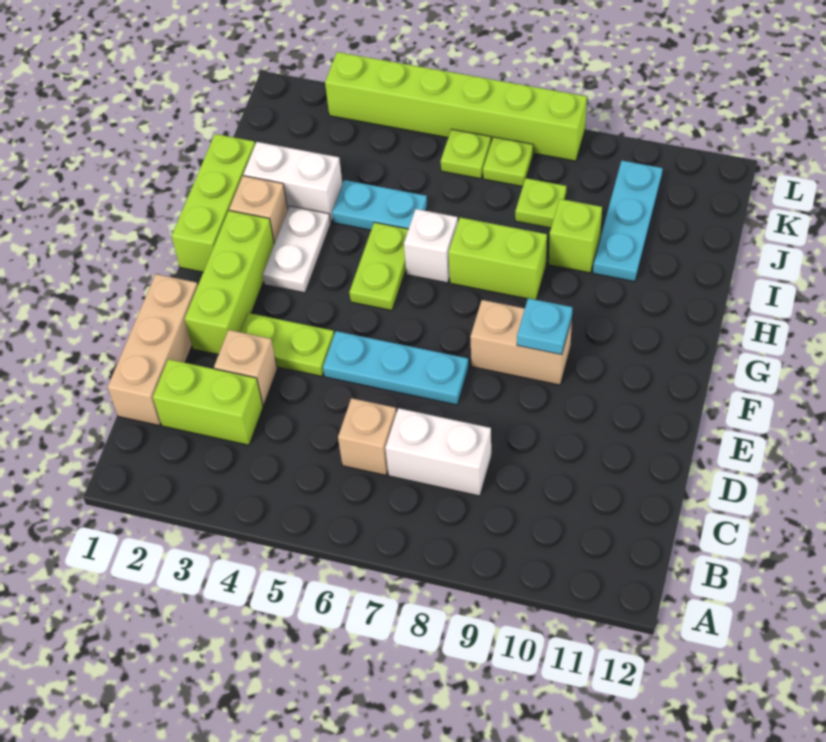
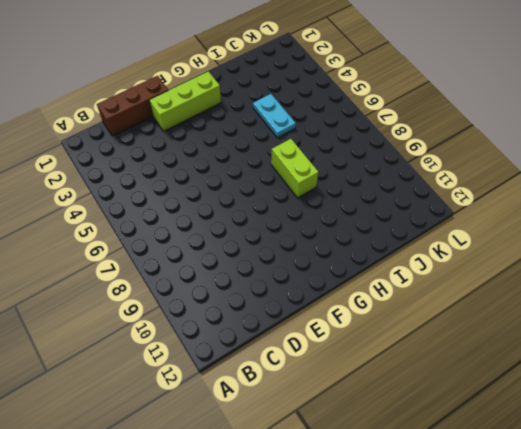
brown brick C1:E1 level 1 -> tan brick C1:E1 level 1
none -> lime brick C2:C3 level 1
none -> tan brick C6 level 1
none -> white brick C7:C8 level 1

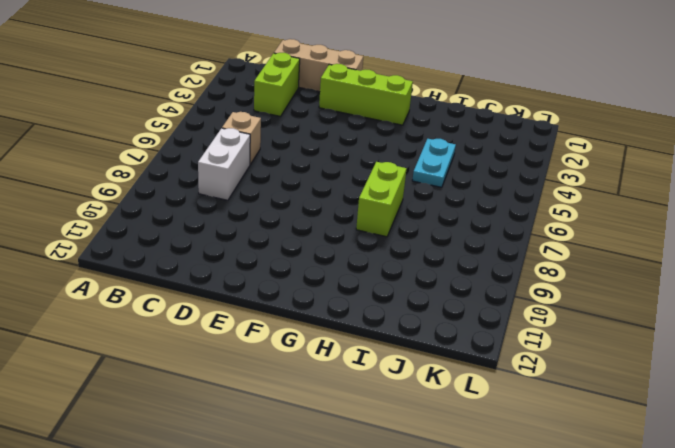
none -> tan brick D3 level 1
none -> lime plate E3:E4 level 1
none -> cyan plate E5:E7 level 1

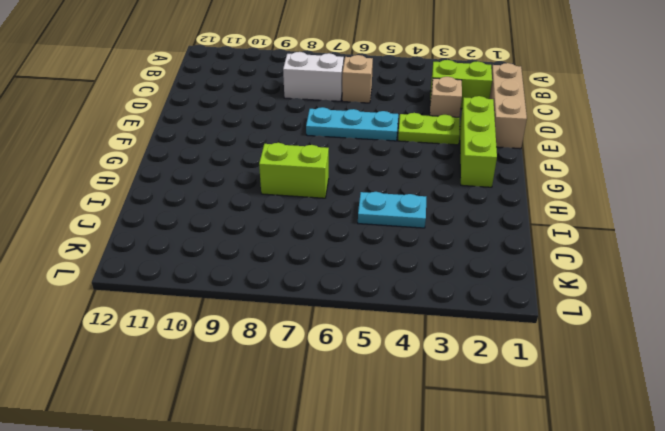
none -> tan brick F8:F9 level 1
none -> lime brick G1:I1 level 1
none -> white plate G3:H3 level 1

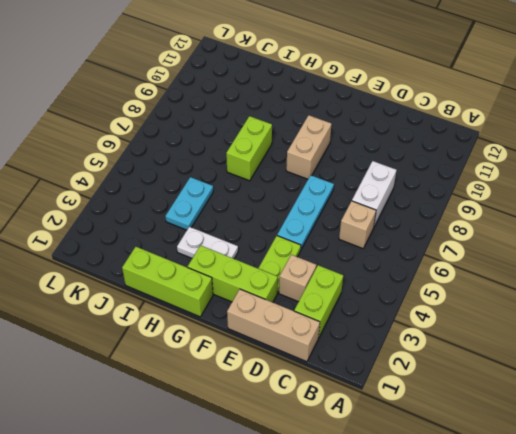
none -> lime plate G5:H5 level 1
none -> tan brick H2 level 1
none -> white brick H6 level 1

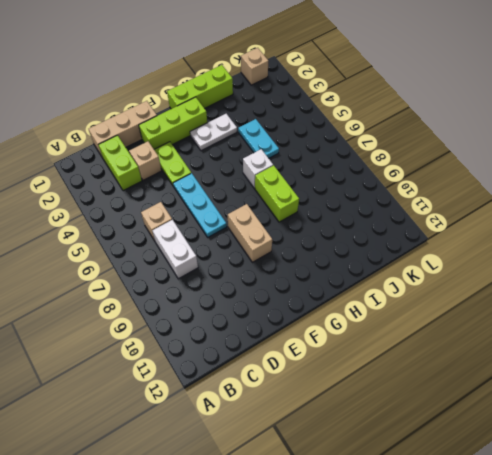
tan brick K1 level 1 -> tan brick H2 level 1
none -> lime plate G5:H5 level 1
none -> white brick I2:I3 level 1
none -> lime brick I9 level 1

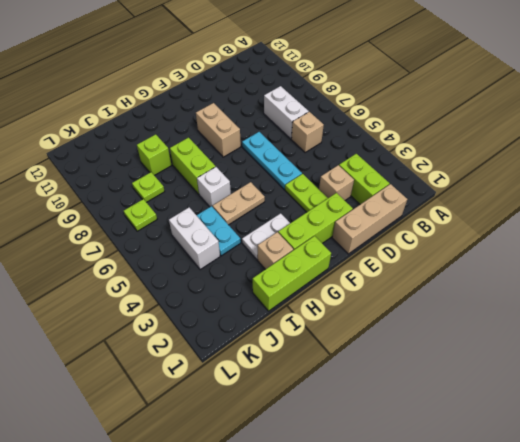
tan plate G5:H5 level 1 -> lime plate G5:H5 level 1
white brick J4:J5 level 1 -> white brick I2:I3 level 1
none -> cyan plate I10:K10 level 1
none -> lime plate K6 level 1
none -> lime brick L3:L8 level 1

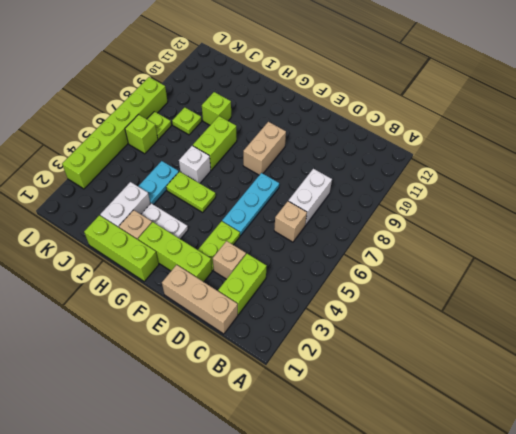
lime brick K6 level 1 -> lime plate K6 level 1
none -> cyan plate I10:K10 level 1
none -> cyan plate F9 level 2

